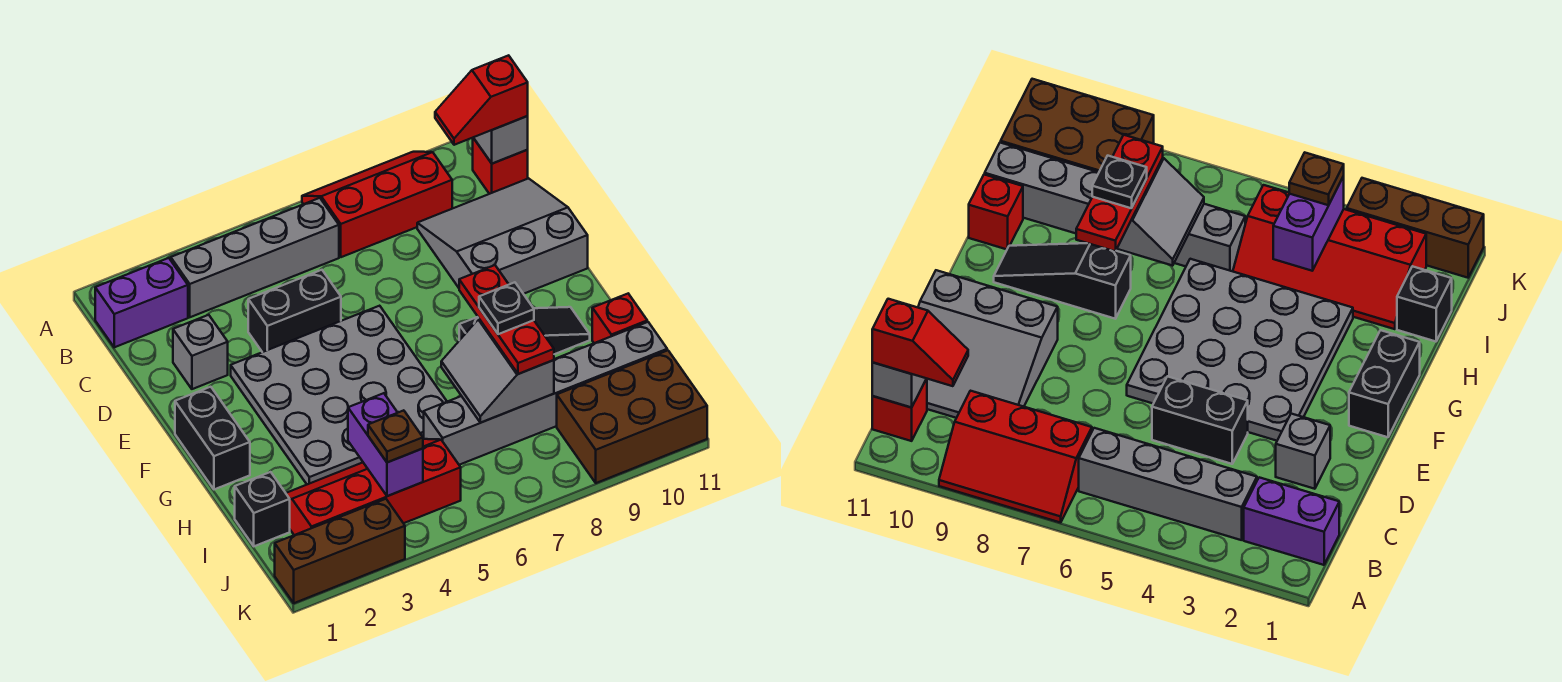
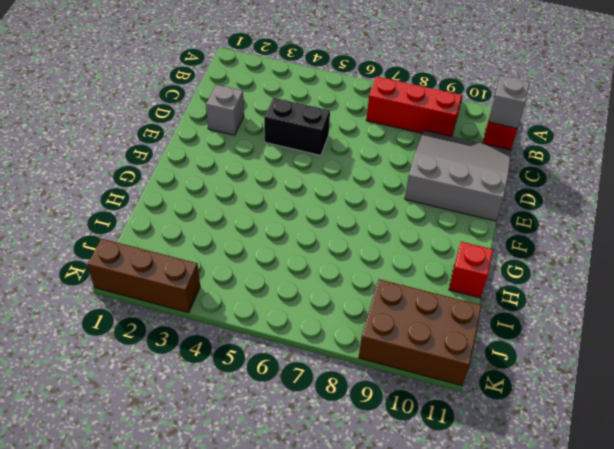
none -> purple brick B1:B2 level 1
none -> grey brick B3:B6 level 1
none -> grey plate E3:H6 level 1

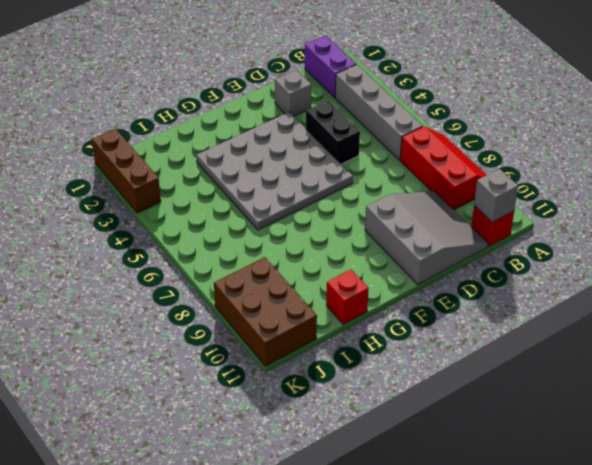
none -> black brick F1:G1 level 1
none -> black slope G8:G10 level 1 top 8
none -> black brick I1 level 1

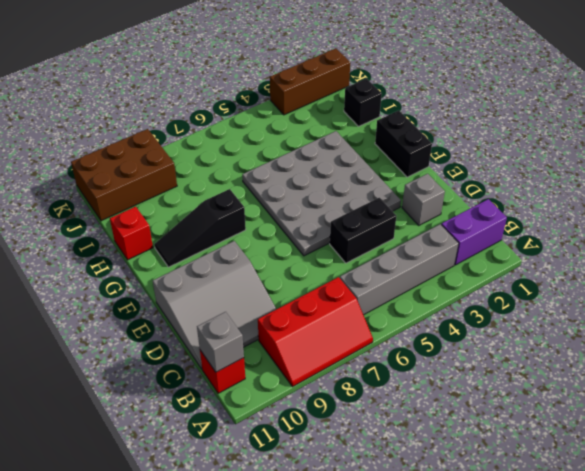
none -> red slope I2:J5 level 1 top J
none -> grey brick I6:I11 level 1
none -> grey slope H7:I8 level 2 top 8

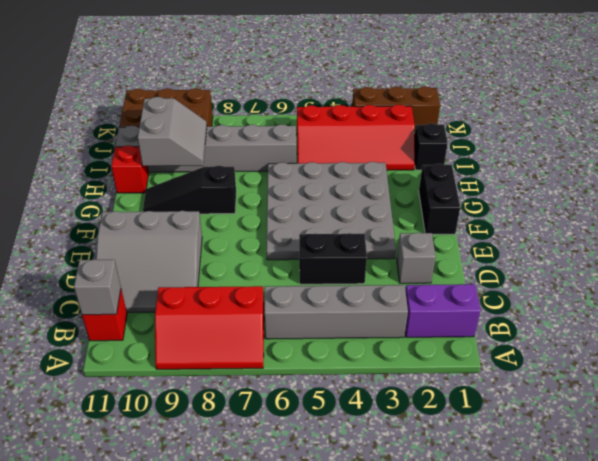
grey slope H9:I10 level 2 top 10 -> grey slope H7:I8 level 2 top 8
none -> purple brick I4:J4 level 2
none -> red slope B10:B11 level 3 top 11
none -> red plate G8:I8 level 3

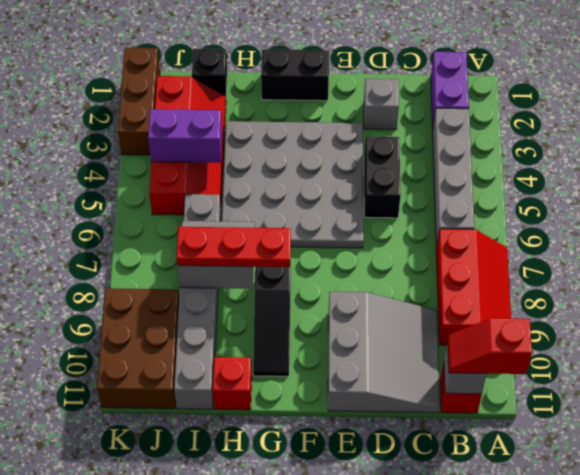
red slope A11:B11 level 3 top A -> red slope B10:B11 level 3 top 11
none -> brown plate J4 level 3
none -> black plate H8 level 4

